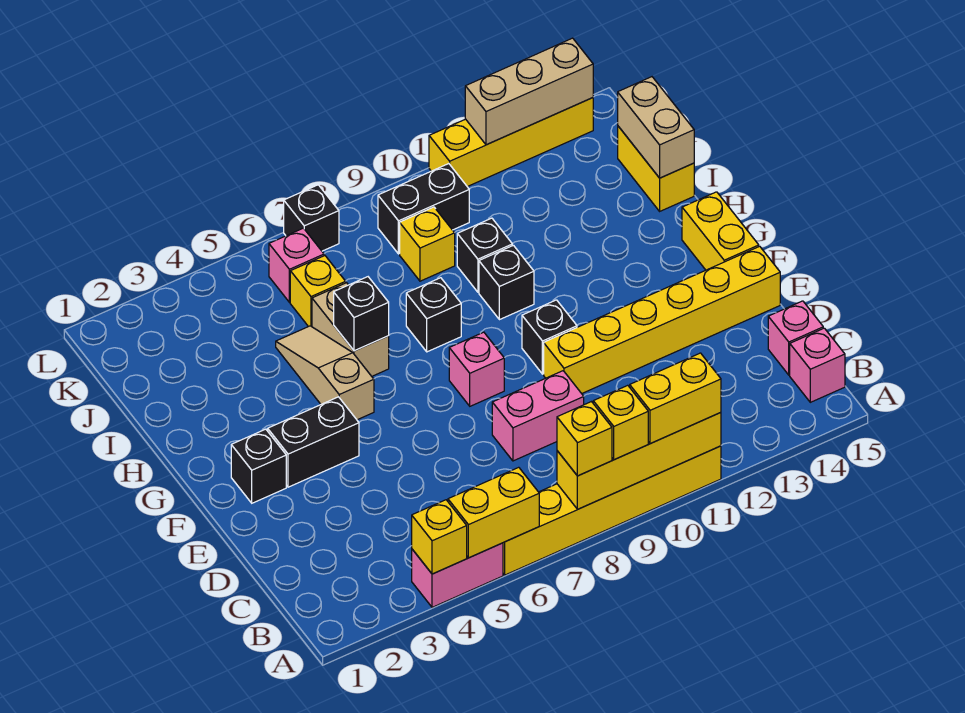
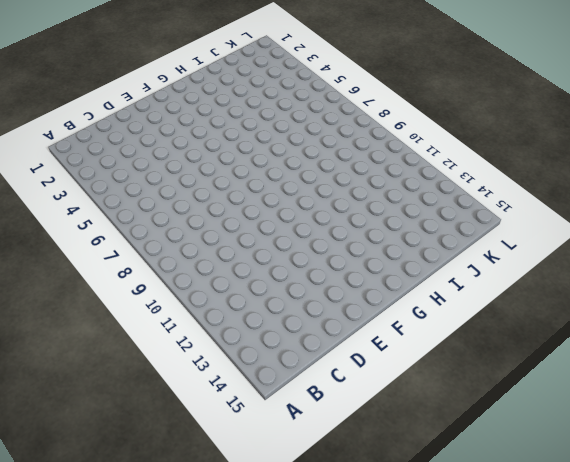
none -> pink brick A4:A5 level 1
none -> yellow brick A6:A11 level 1
none -> pink brick B15 level 1
none -> pink brick C15 level 1

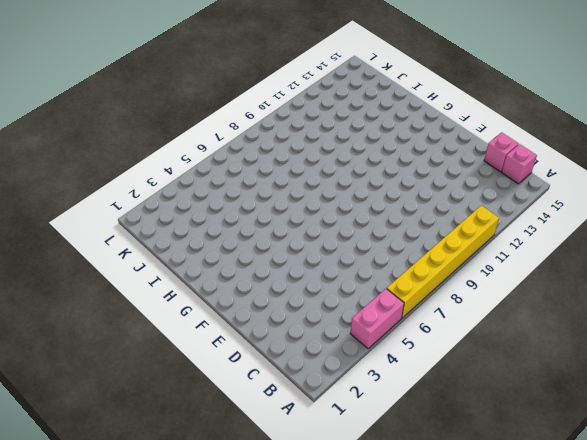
none -> pink brick D8:D9 level 1
none -> yellow brick E10:E15 level 1
none -> black brick F2 level 1
none -> black brick F3:F4 level 1

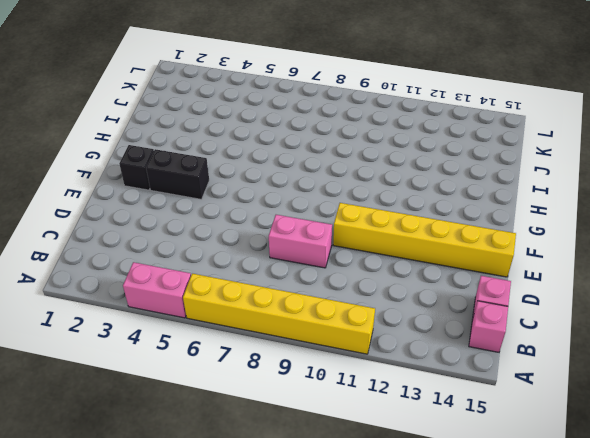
none -> pink brick F8 level 1
none -> black brick F10 level 1
none -> yellow brick F15:G15 level 1
none -> tan slope G5:I5 level 1 top G

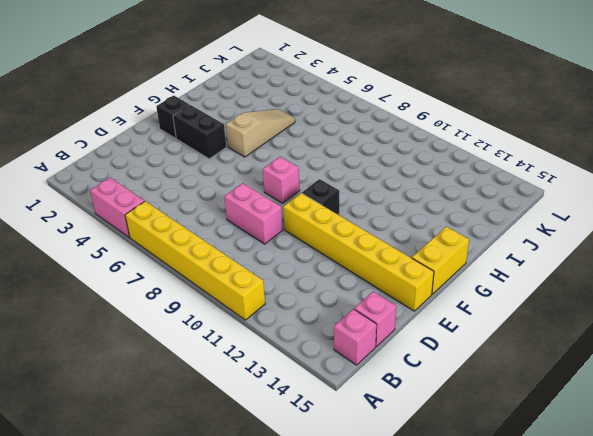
none -> tan brick H6:I6 level 1
none -> black brick H8 level 1
none -> black brick H10 level 1
none -> black brick I10 level 1

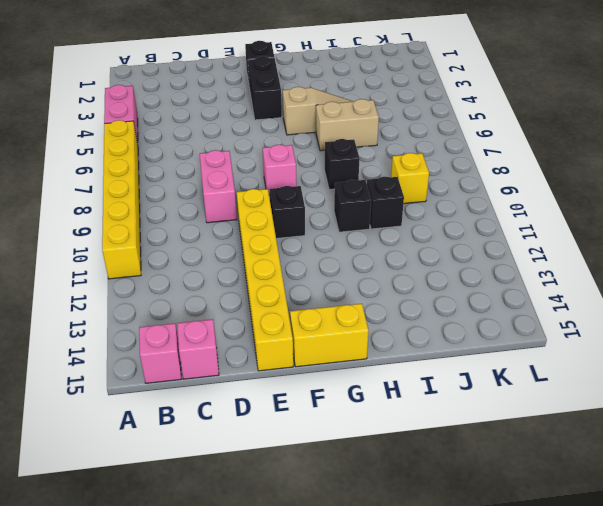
none -> yellow brick I15:J15 level 1
none -> yellow brick J6 level 1
none -> pink brick K6 level 1
none -> black brick K9:K10 level 1

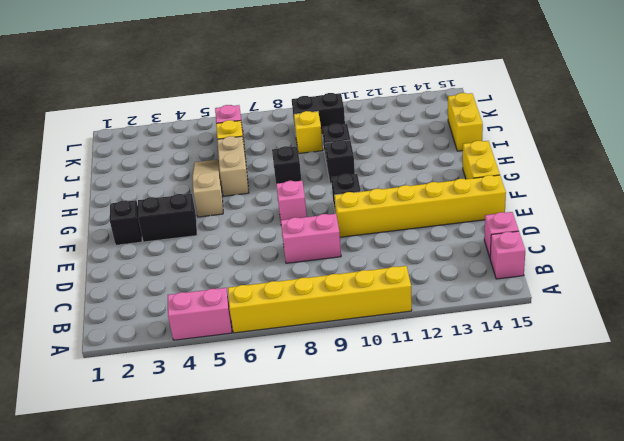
none -> black brick L7 level 1
none -> yellow brick L11:L14 level 1
none -> yellow brick A4 level 2
none -> yellow brick A5:A6 level 2

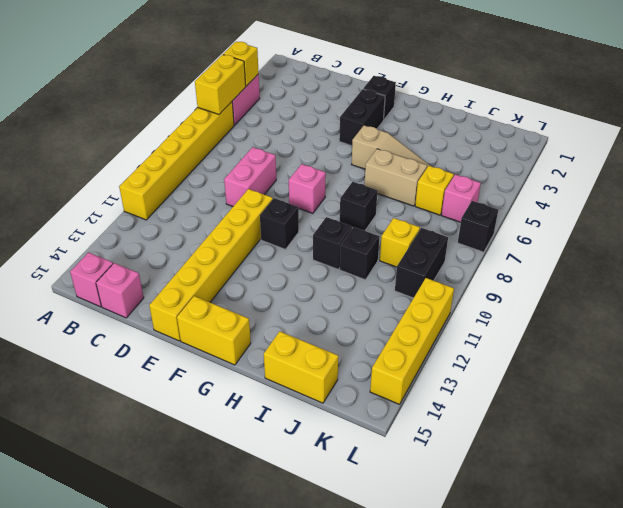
none -> yellow brick A8:A11 level 2
none -> black brick H6 level 2
none -> tan brick I15:J15 level 2
none -> tan brick L12:L14 level 2

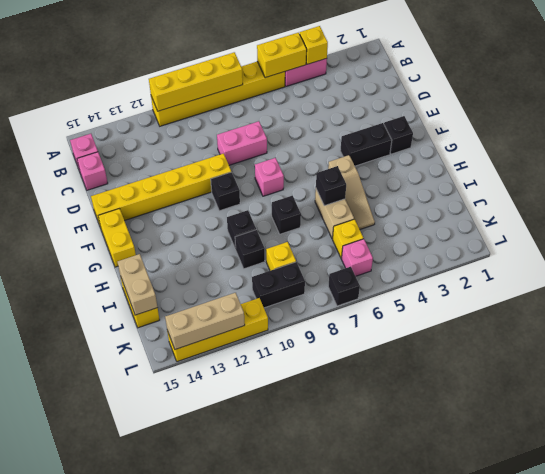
none -> yellow brick A8 level 3
none -> yellow brick A9 level 3
none -> yellow brick A10:A11 level 3

